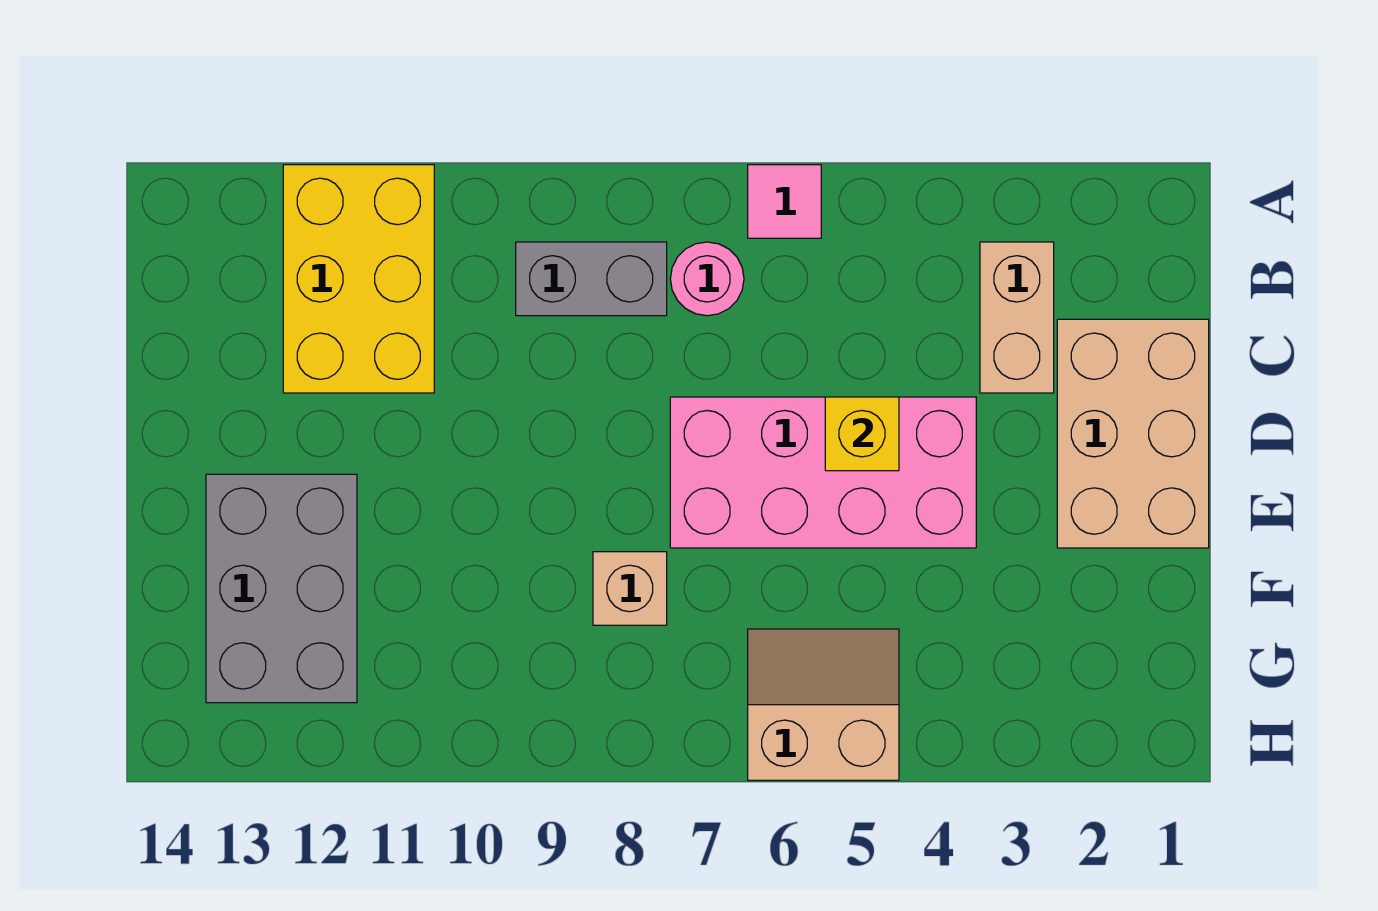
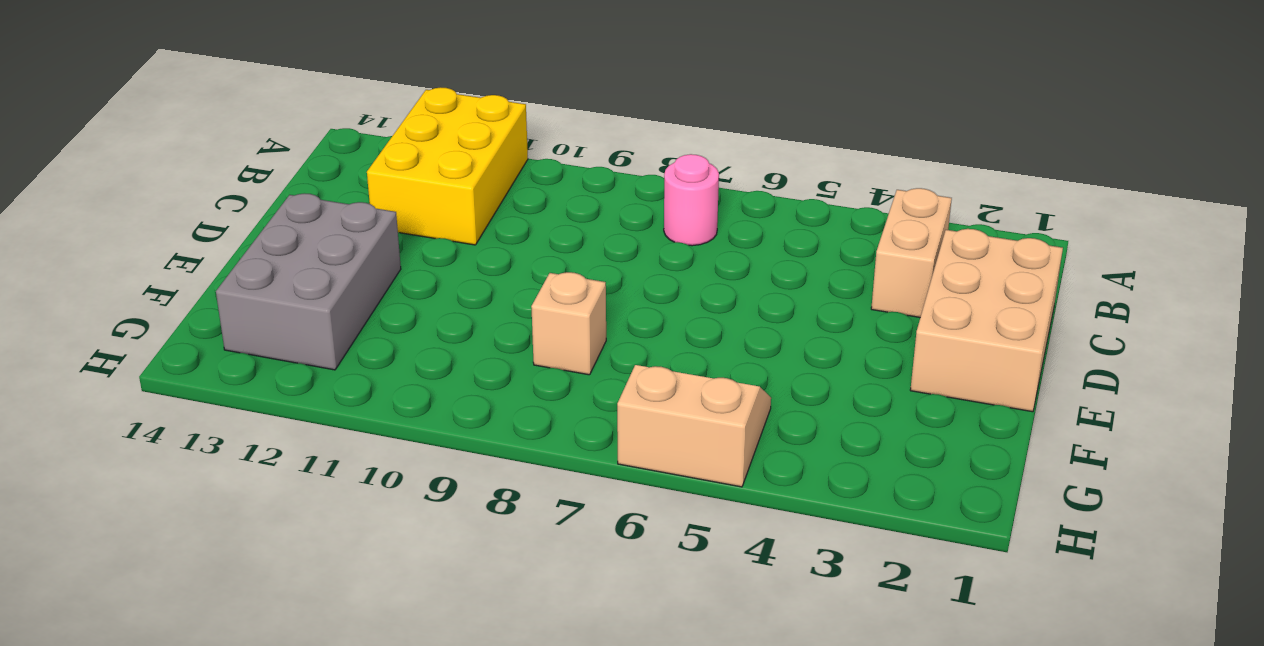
none -> pink tile A6 level 1
none -> grey brick B8:B9 level 1

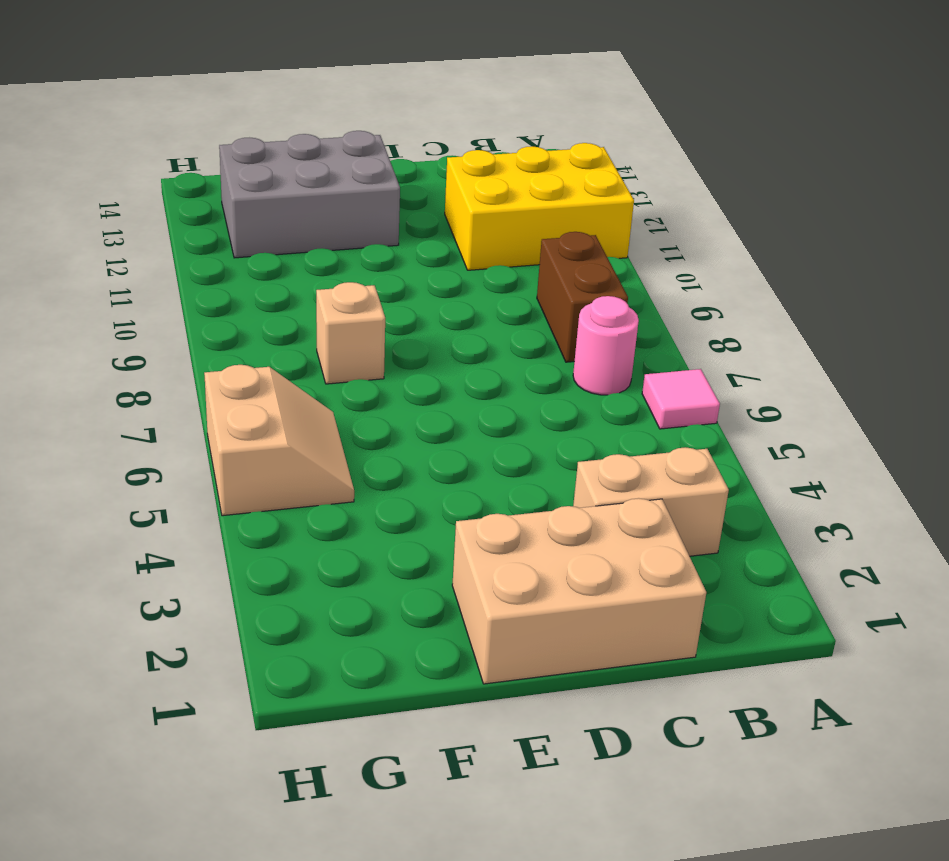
brown brick B8:B9 level 1 -> grey brick B8:B9 level 1
none -> pink brick D4:E7 level 1
none -> yellow brick D5 level 2

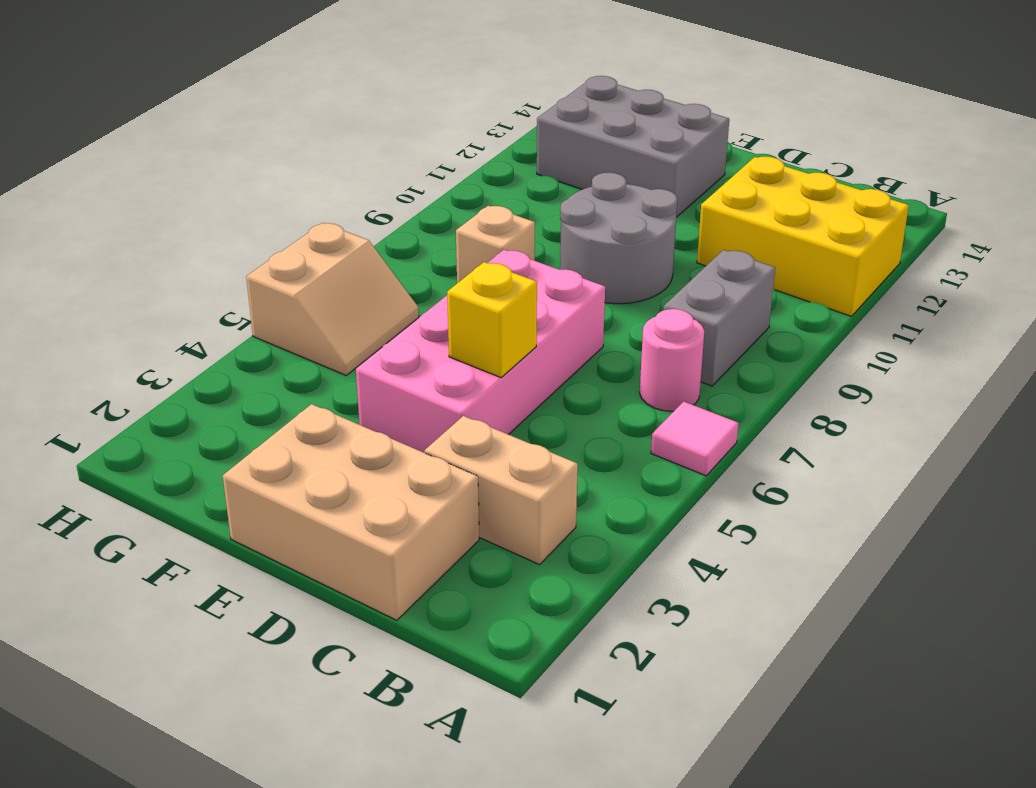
grey round brick D9:E10 level 1 -> none

